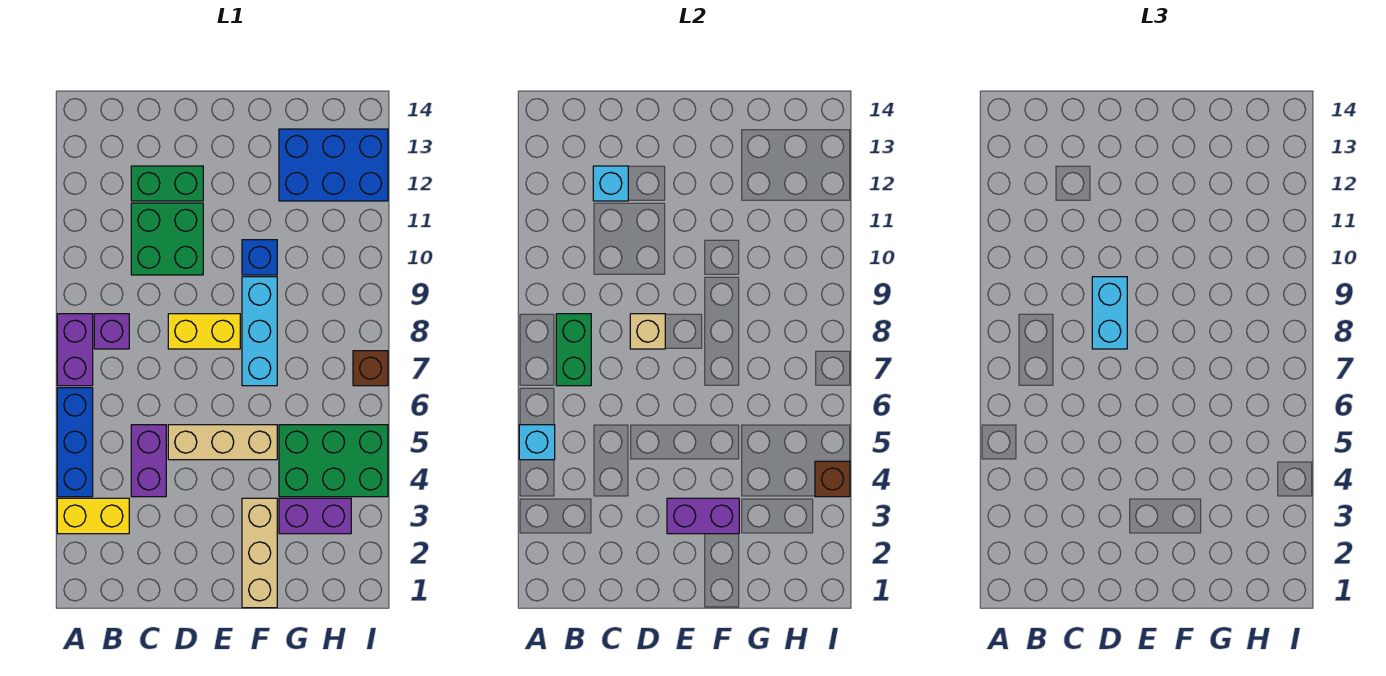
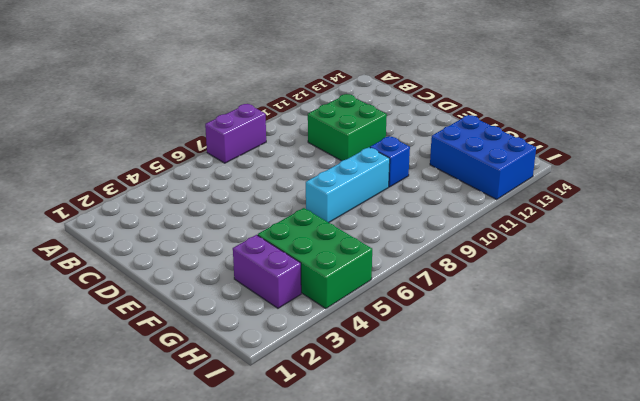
none -> yellow brick A3:B3 level 1
none -> blue brick A4:A6 level 1
none -> purple brick B8 level 1

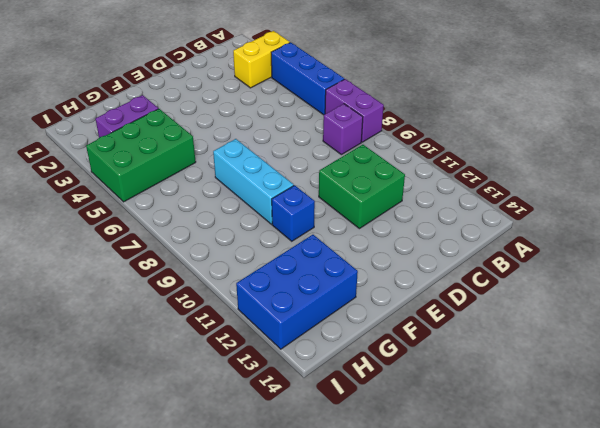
none -> purple brick C4:C5 level 1
none -> green brick C12:D12 level 1
none -> tan brick D5:F5 level 1

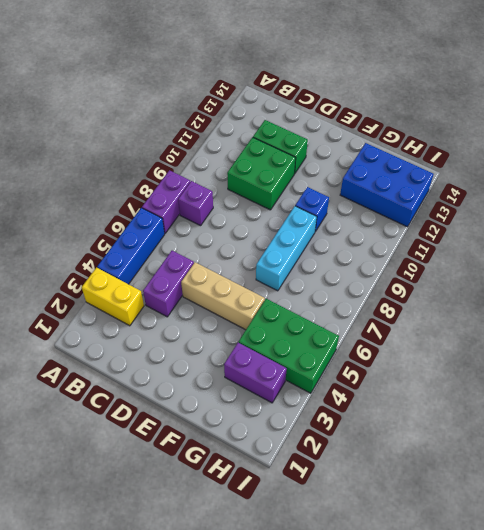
none -> yellow brick D8:E8 level 1
none -> tan brick F1:F3 level 1
none -> brown brick I7 level 1

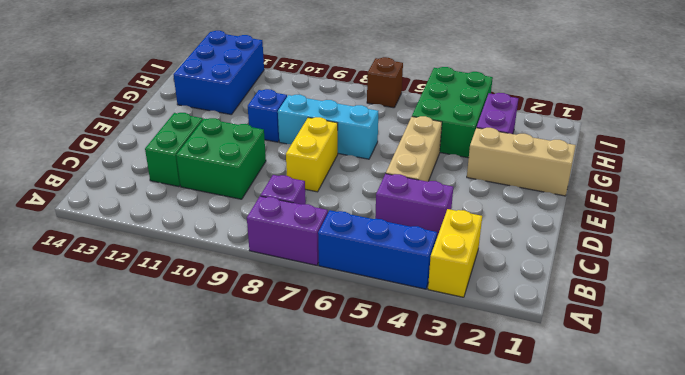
none -> cyan brick A5 level 2
none -> green brick B7:B8 level 2
none -> cyan brick C12 level 2

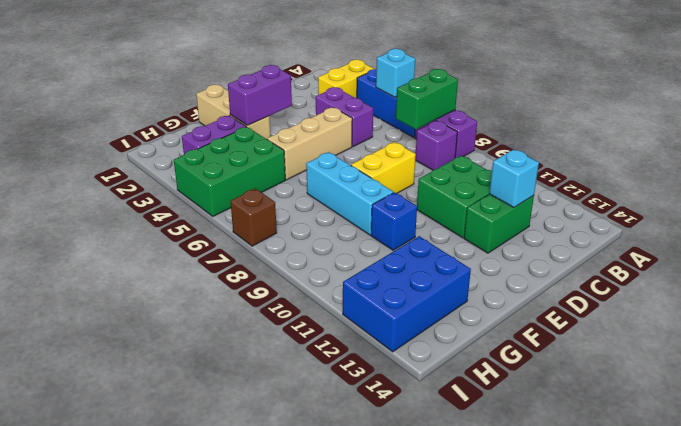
green brick A7:B7 level 2 -> green brick B7:B8 level 2
none -> tan brick D8 level 2
none -> brown brick I4 level 2
none -> cyan brick D8:D9 level 3

